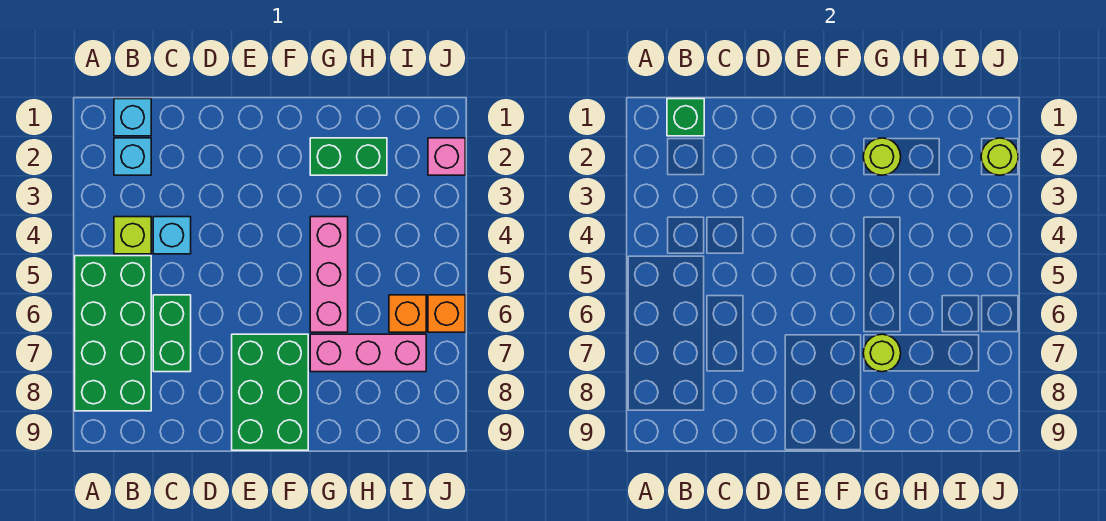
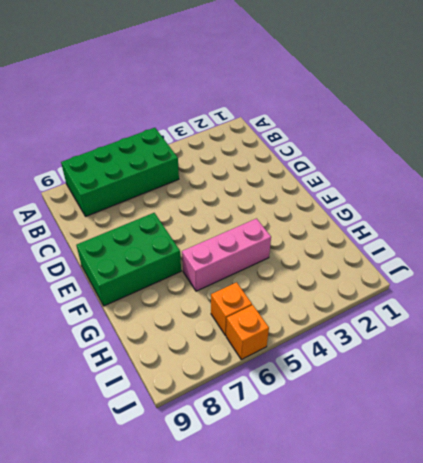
none -> cyan brick B1 level 1
none -> cyan brick B2 level 1
none -> lime brick B4 level 1

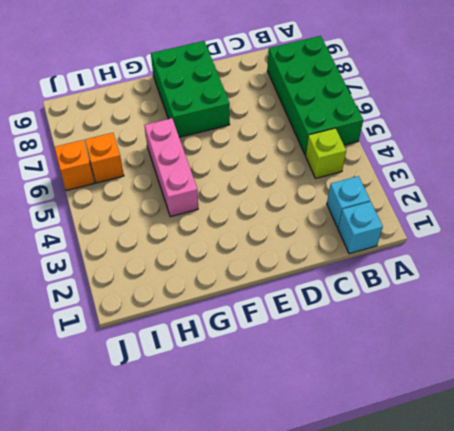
none -> cyan brick C4 level 1
none -> green brick C6:C7 level 1
none -> green brick G2:H2 level 1

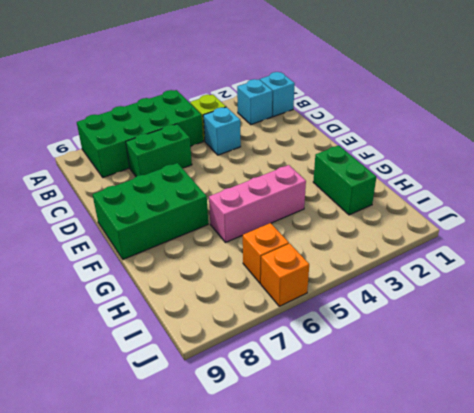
none -> pink brick G7:I7 level 1
none -> pink brick J2 level 1
none -> green brick B1 level 2

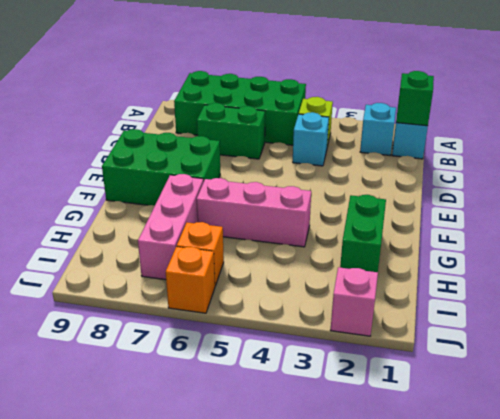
none -> lime round brick G2 level 2
none -> lime round brick G7 level 2
none -> lime round brick J2 level 2

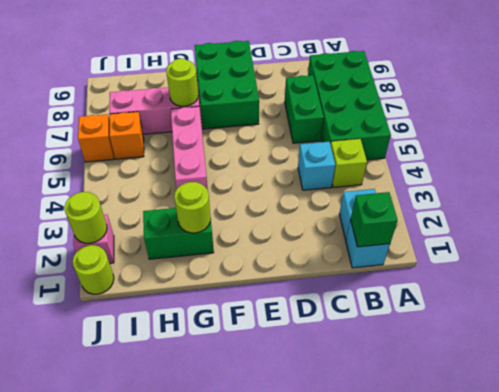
lime round brick J1 level 1 -> none

